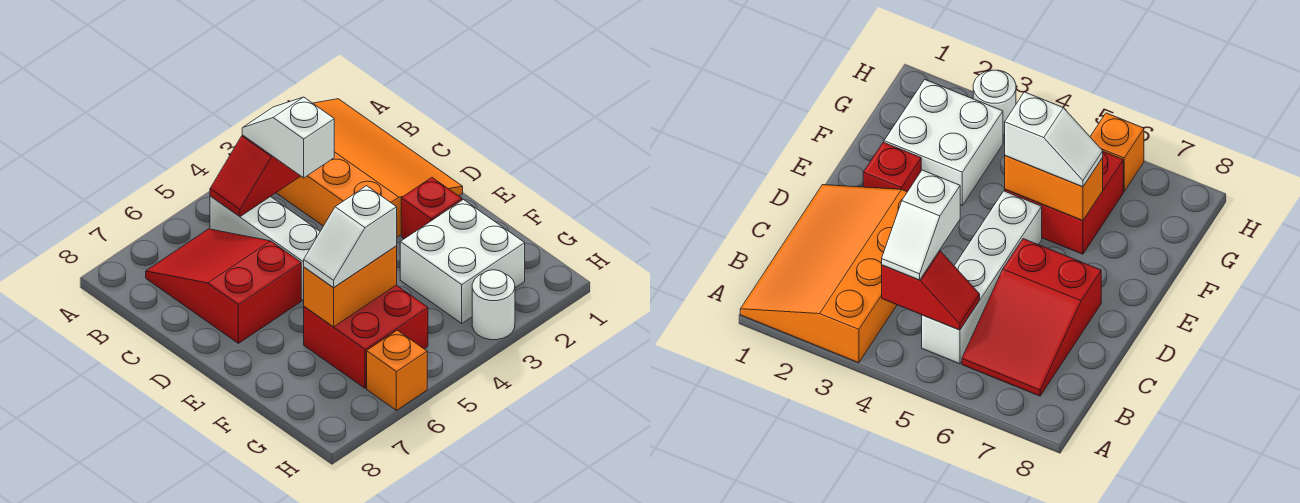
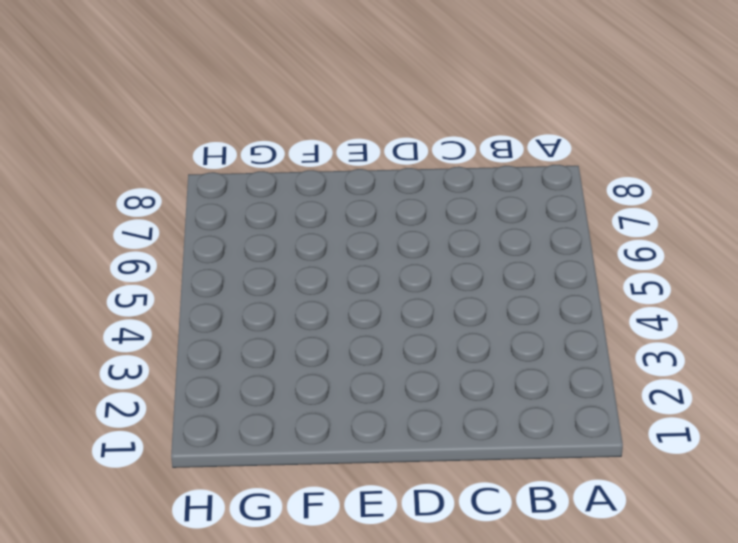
none -> orange slope A1:D3 level 1 top 3
none -> white brick B5:E5 level 1
none -> red slope B6:D7 level 1 top D

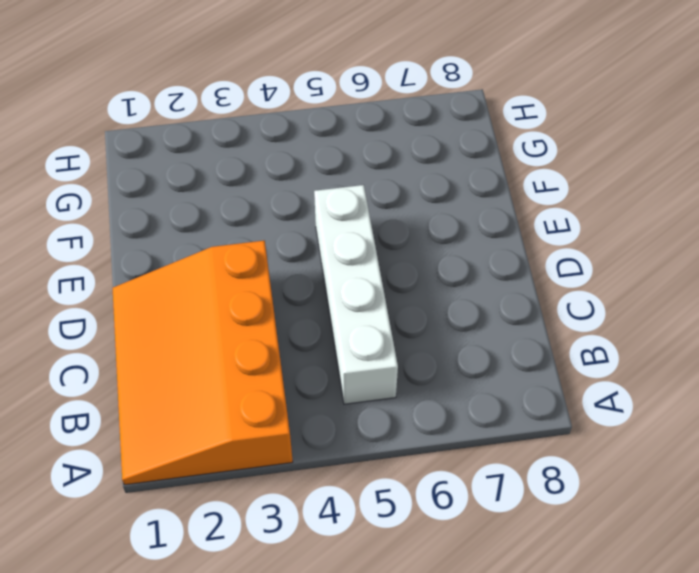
none -> red slope B6:D7 level 1 top D
none -> red brick E2 level 1
none -> white brick F2:G3 level 1

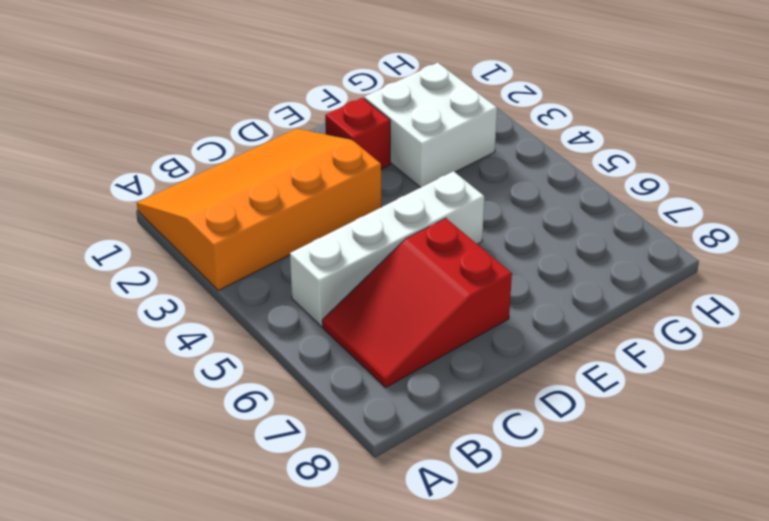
none -> red brick F5:G6 level 1
none -> white round brick H3 level 1
none -> orange brick H6 level 1

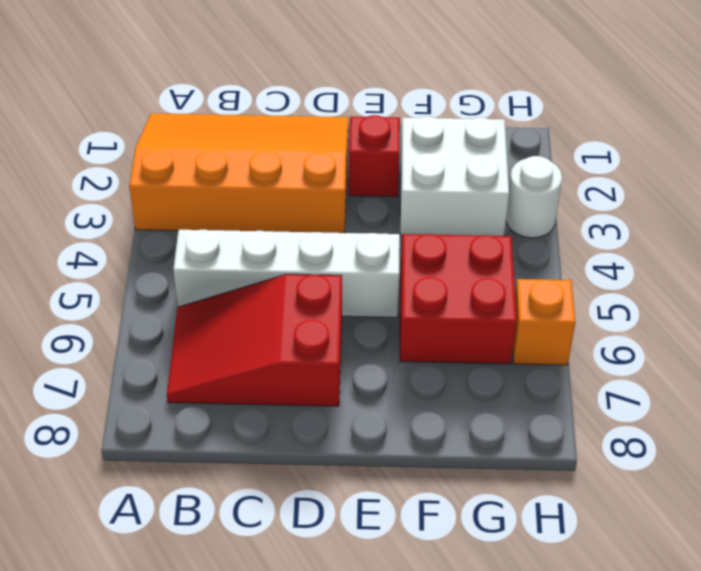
none -> red slope B4:B5 level 2 top 4
none -> orange brick F5:F6 level 2
none -> white slope B4:C4 level 3 top C

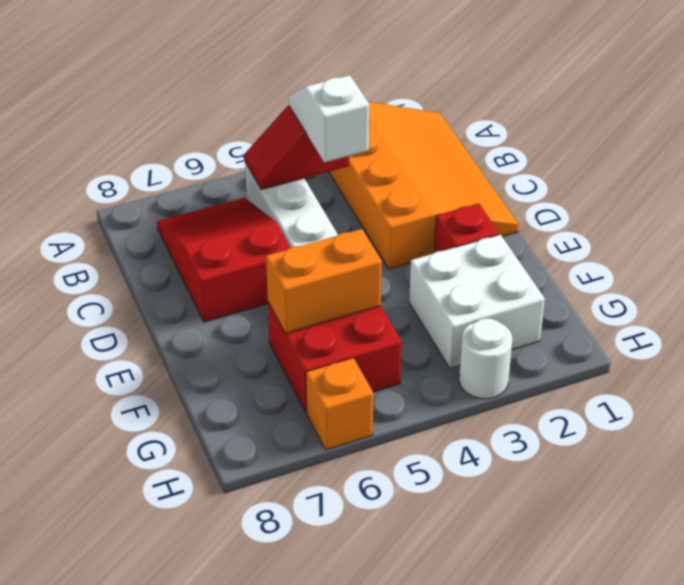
none -> white slope F5:F6 level 3 top 5

